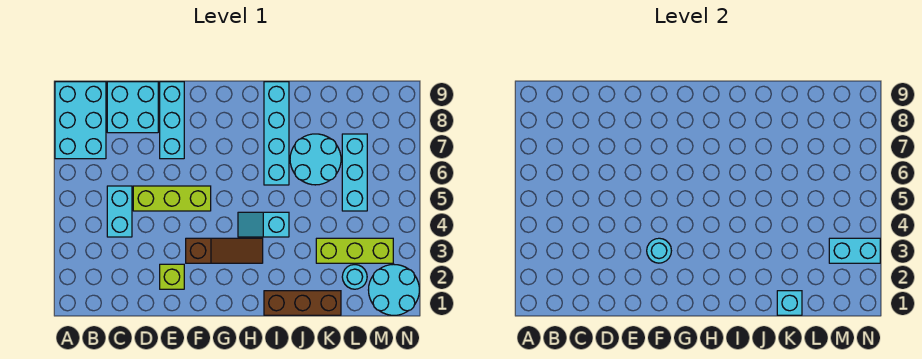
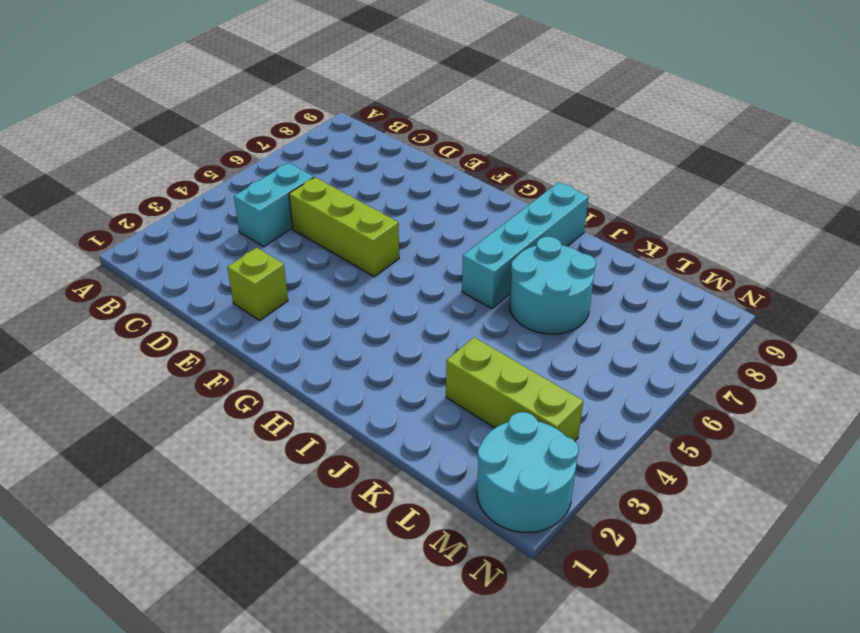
none -> cyan brick A7:B9 level 1
none -> cyan brick C8:D9 level 1
none -> cyan brick E7:E9 level 1

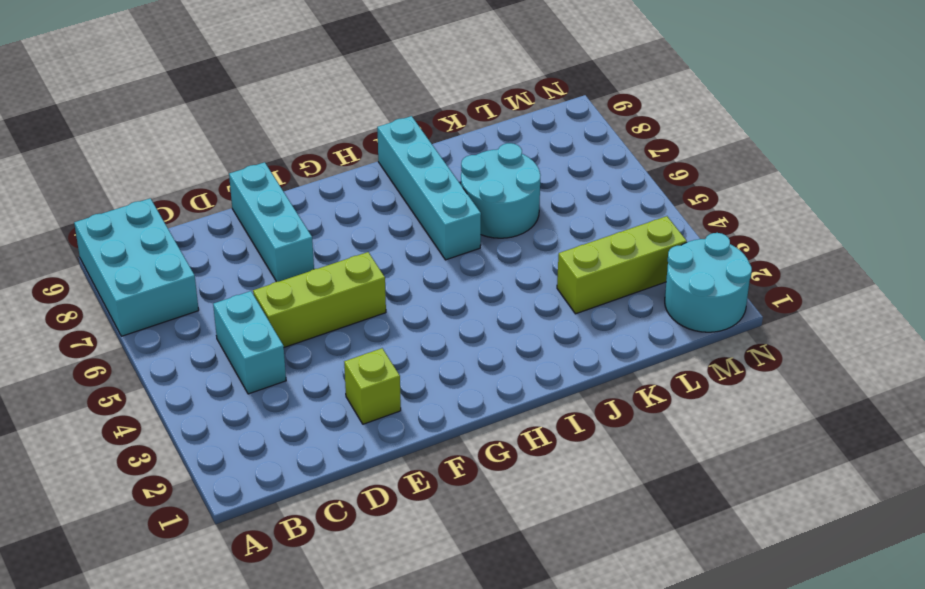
none -> cyan brick C8:D9 level 1
none -> brown slope F3:H3 level 1 top F
none -> cyan slope H4:I4 level 1 top I

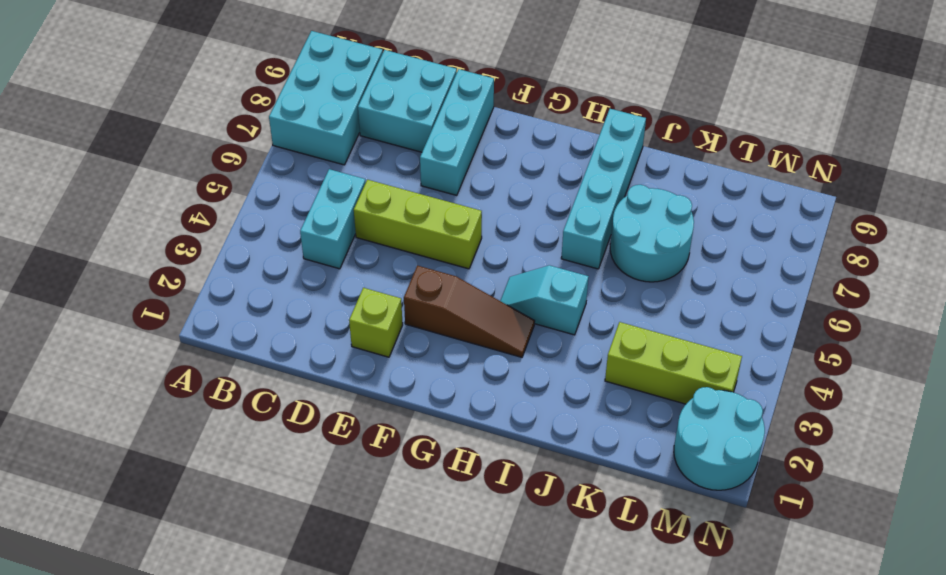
none -> brown brick I1:K1 level 1
none -> cyan round brick L2 level 1
none -> cyan brick L5:L7 level 1

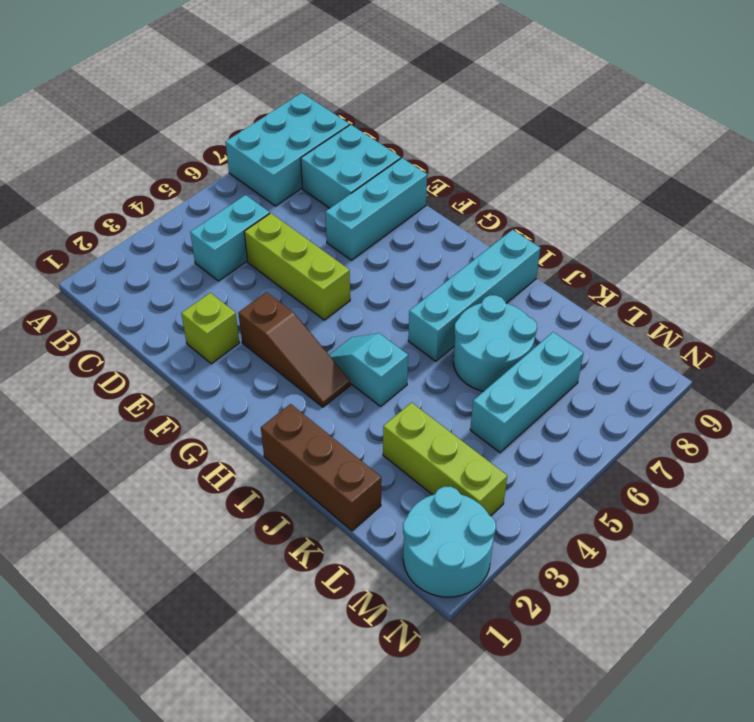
none -> cyan round brick L2 level 1
none -> cyan round brick F3 level 2
none -> cyan brick K1 level 2

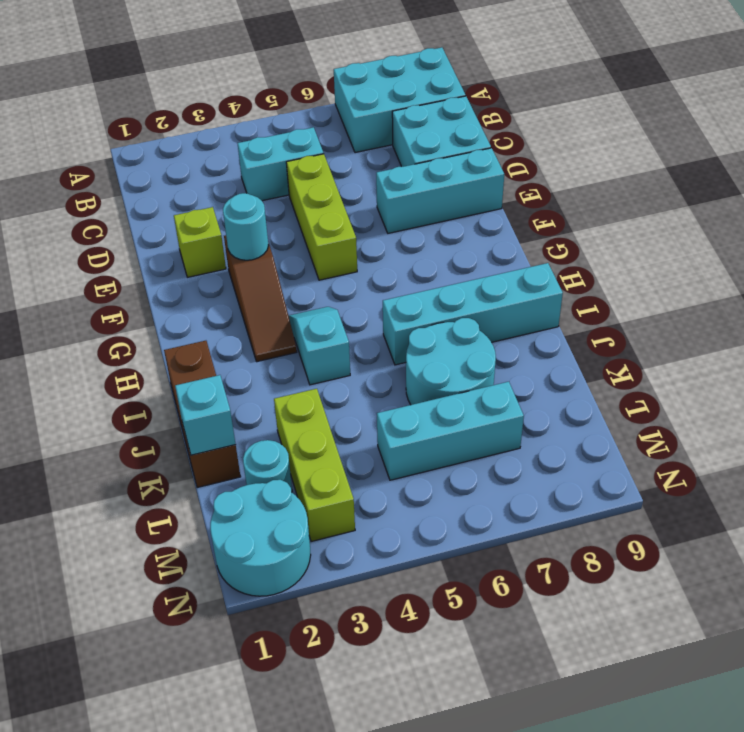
none -> cyan brick M3:N3 level 2

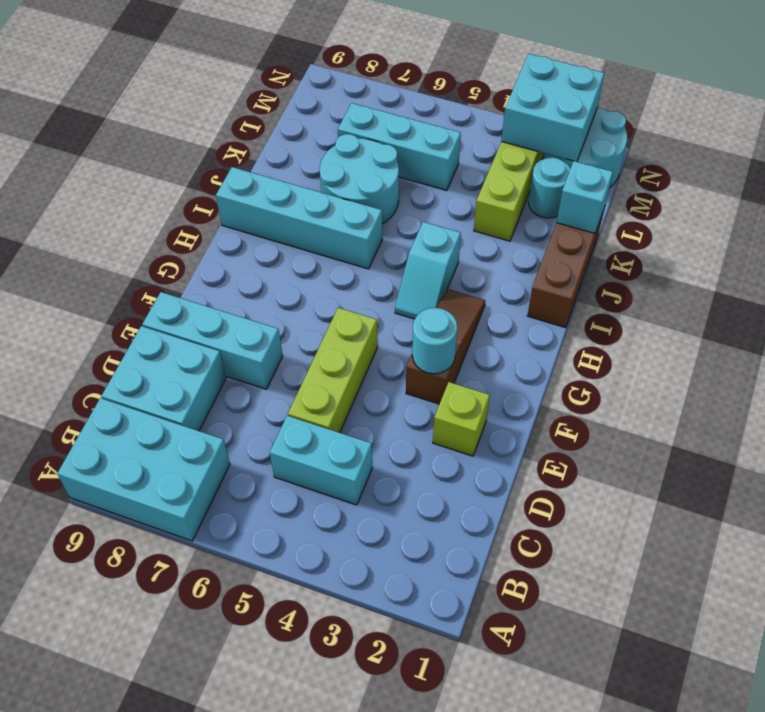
cyan brick M2:N3 level 2 -> cyan brick M3:N3 level 2

